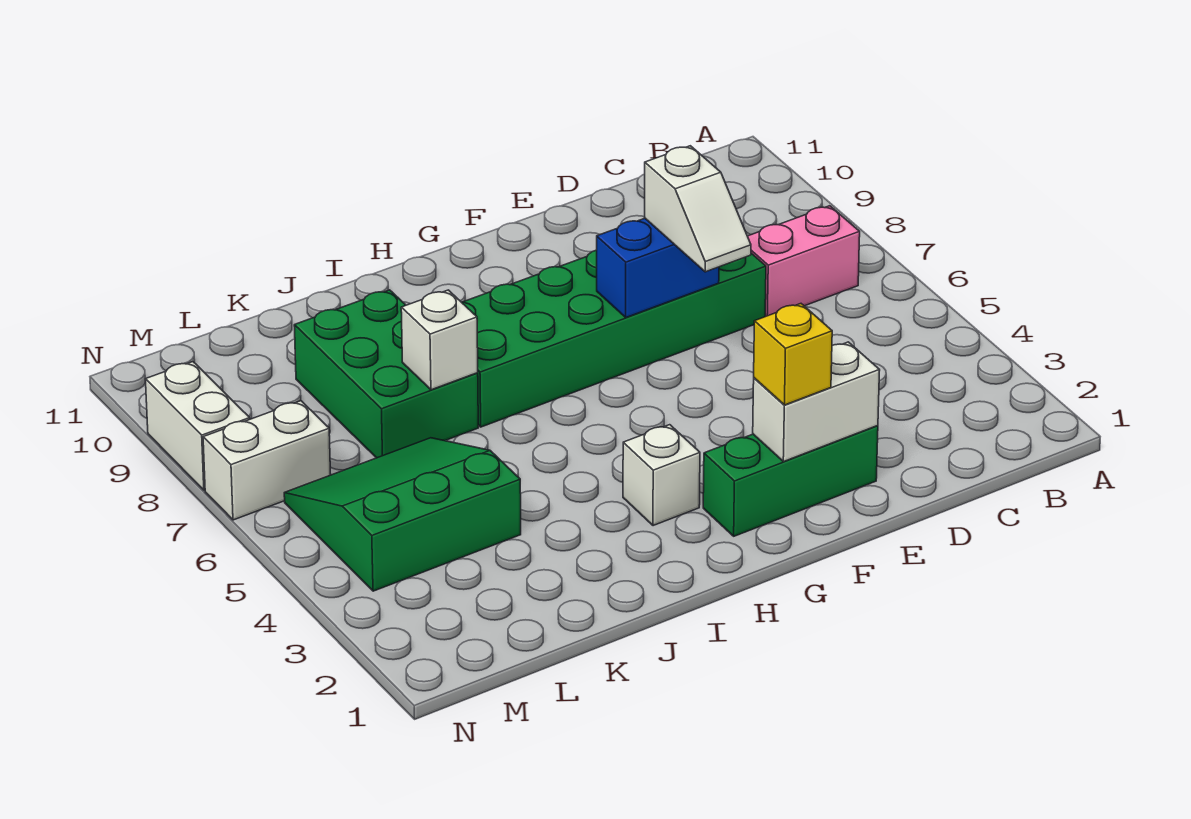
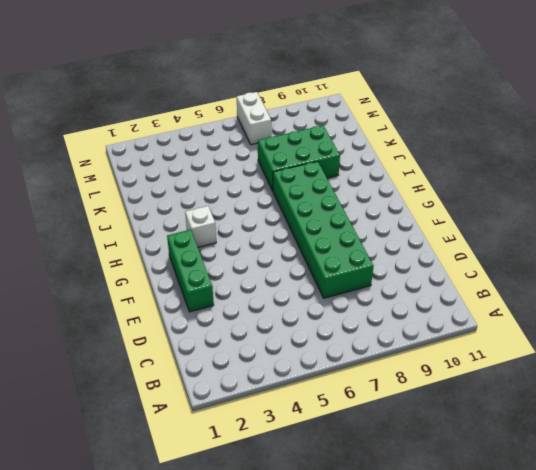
none -> pink brick B7:C7 level 1
none -> green slope K4:M6 level 1 top 4
none -> white brick N8:N9 level 1

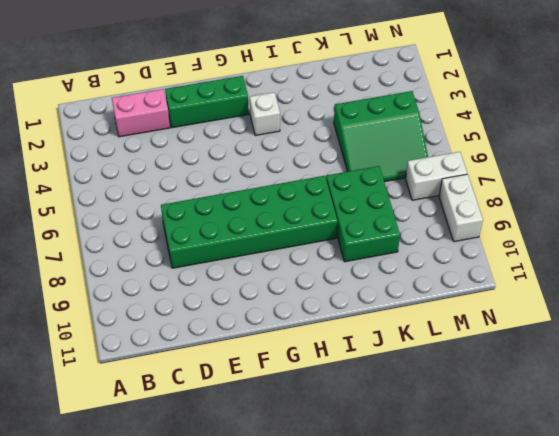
pink brick C2:D2 level 1 -> pink brick B7:C7 level 1
none -> white brick E2:F2 level 2
none -> blue brick E7:F7 level 2
none -> white brick J7 level 2

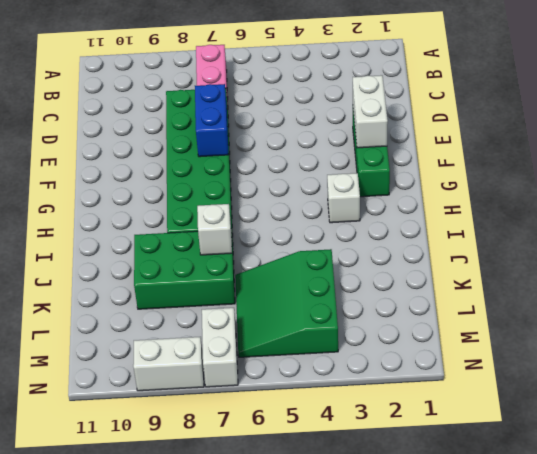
none -> white slope E6:E7 level 3 top 7
none -> yellow brick F2 level 3

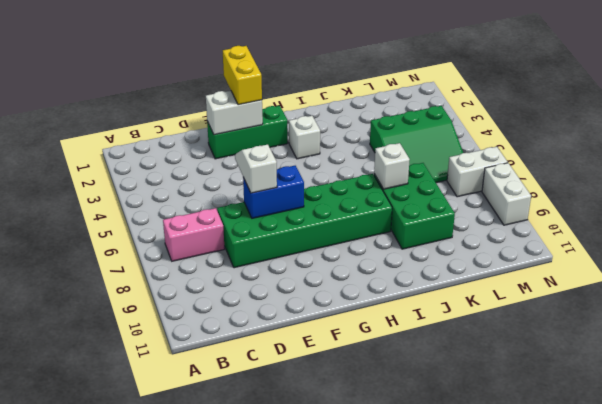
yellow brick F1:F2 level 3 -> yellow brick F2 level 3

